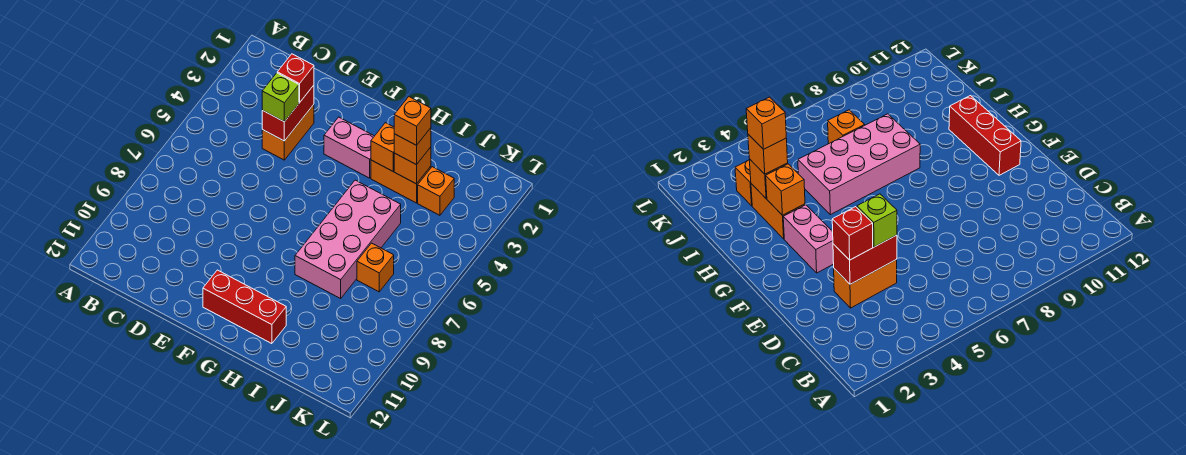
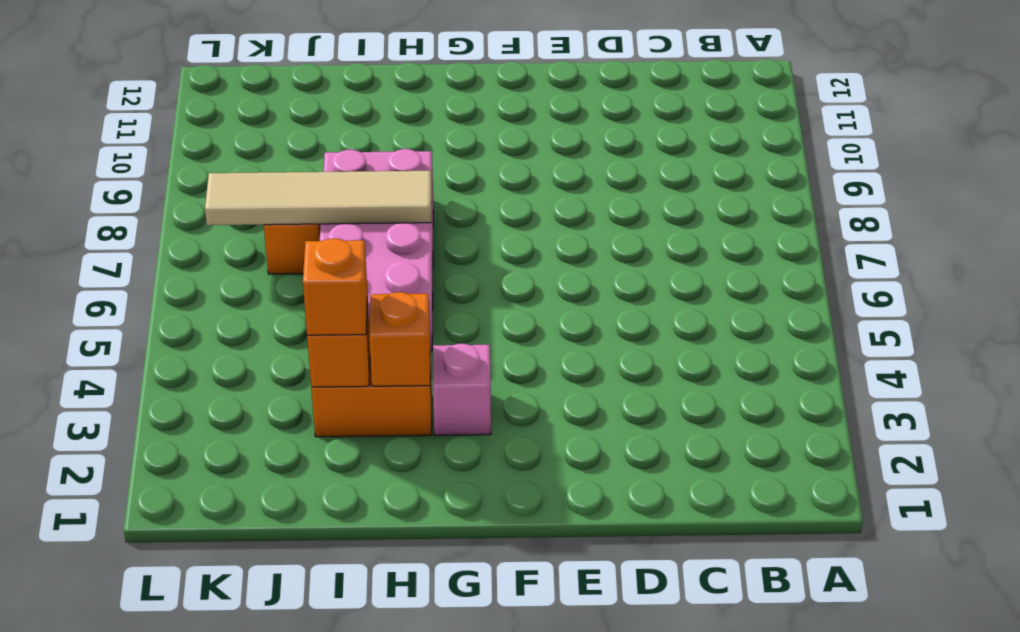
pink brick G3 level 1 -> pink brick F3:G3 level 1
tan tile H7:K7 level 2 -> none
none -> orange brick D3:D4 level 1
none -> red brick F11:H11 level 1
none -> orange brick J3 level 1

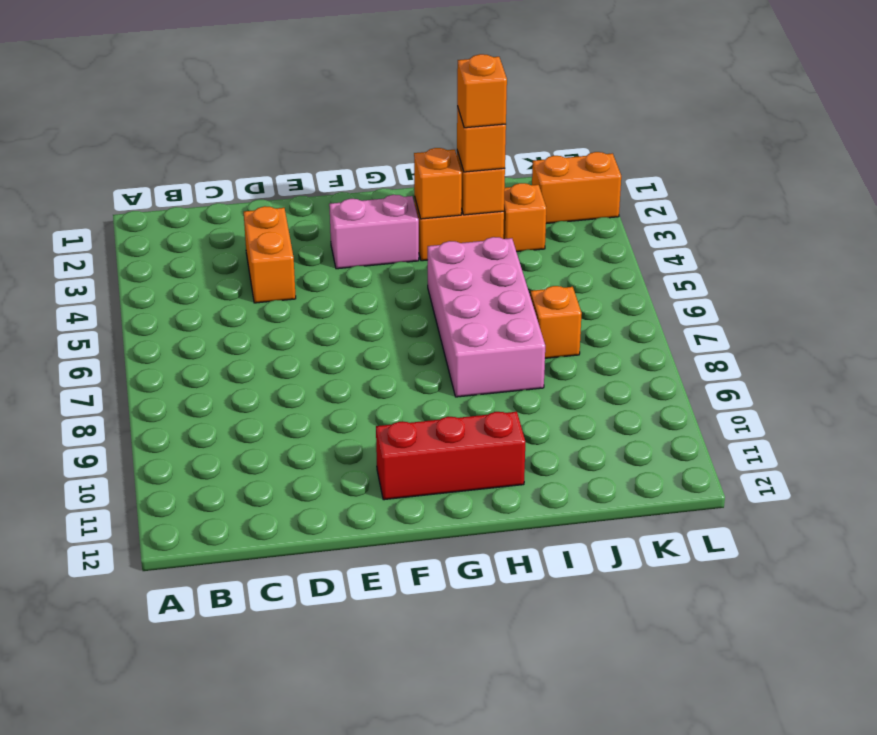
orange brick K2:L2 level 1 -> none
none -> red brick D3:D4 level 2
none -> red brick D3 level 3
none -> lime brick D4 level 3

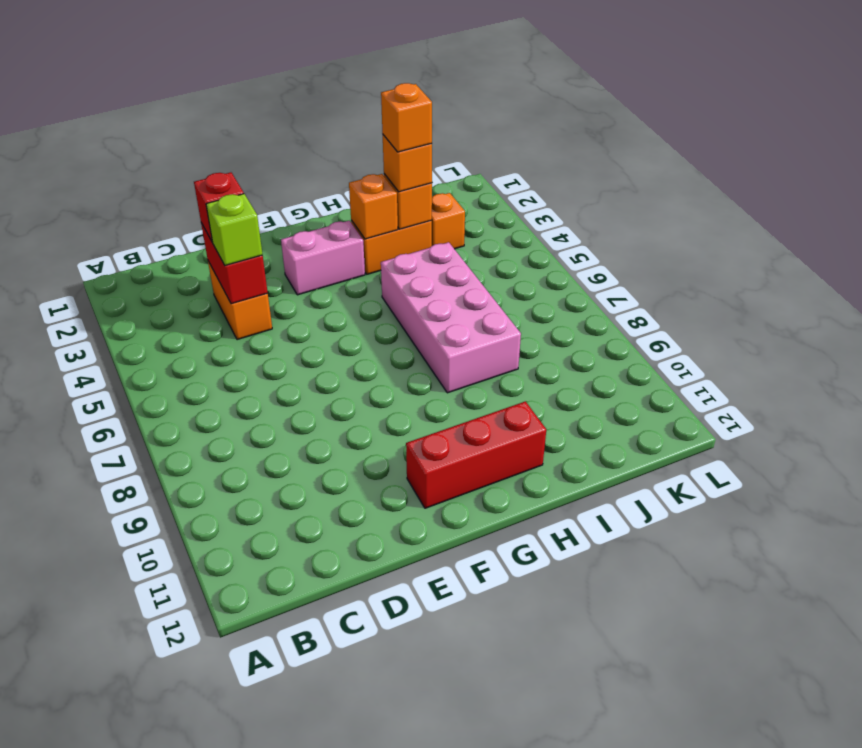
none -> orange brick J7 level 1

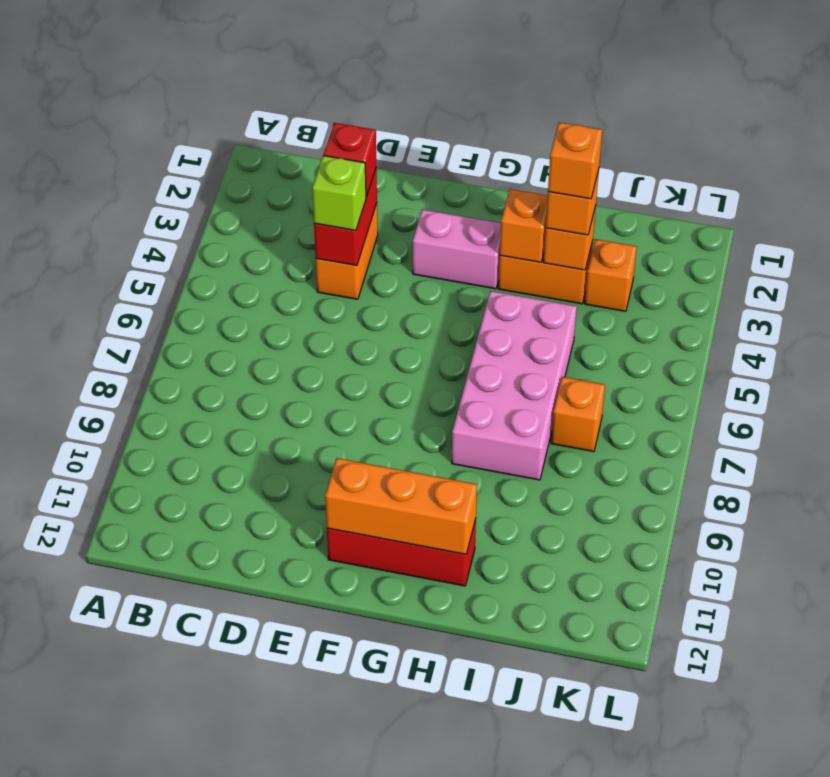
orange brick F11:H11 level 2 -> none

